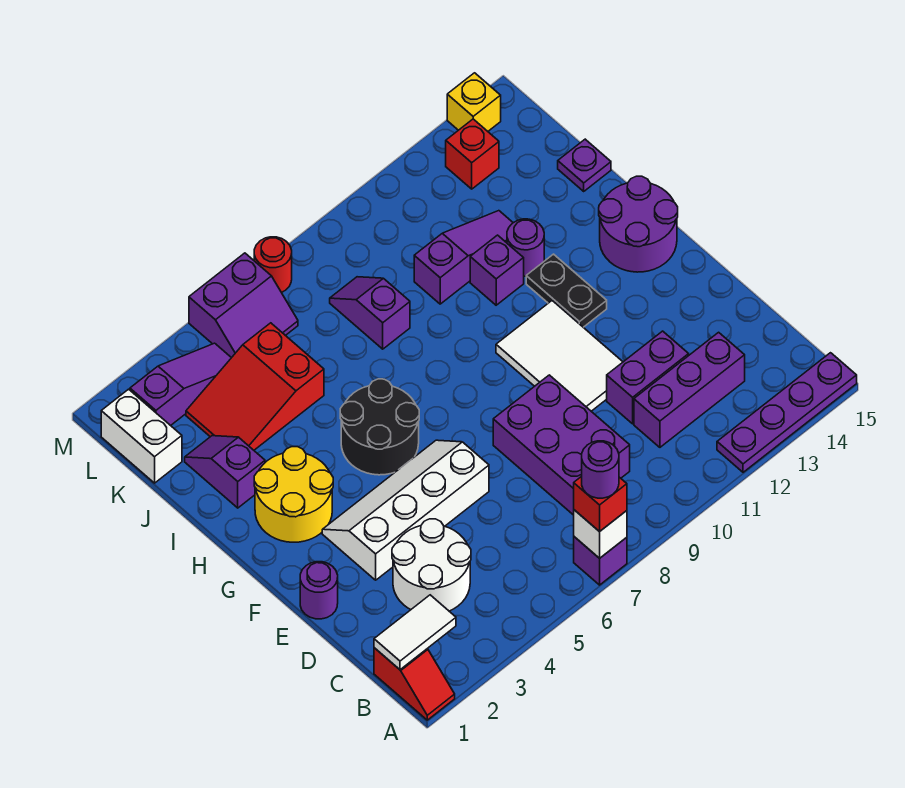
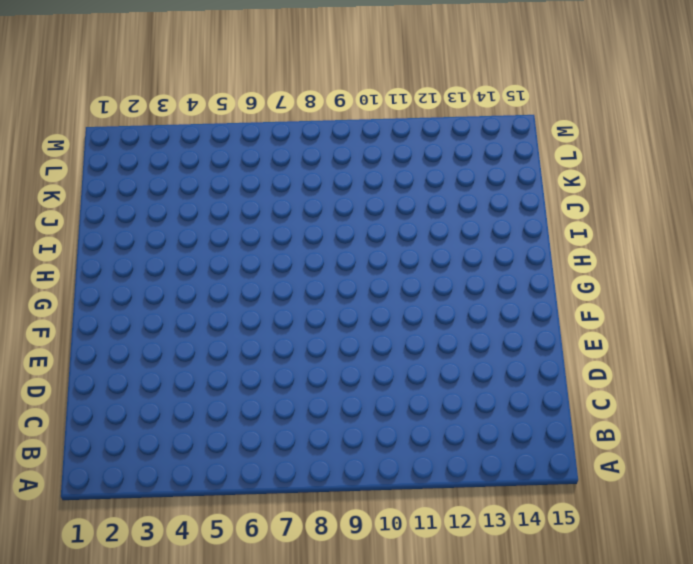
none -> red slope A1:B1 level 1 top B
none -> purple brick A7 level 1
none -> purple plate A12:A15 level 1
none -> white round brick C3:D4 level 1

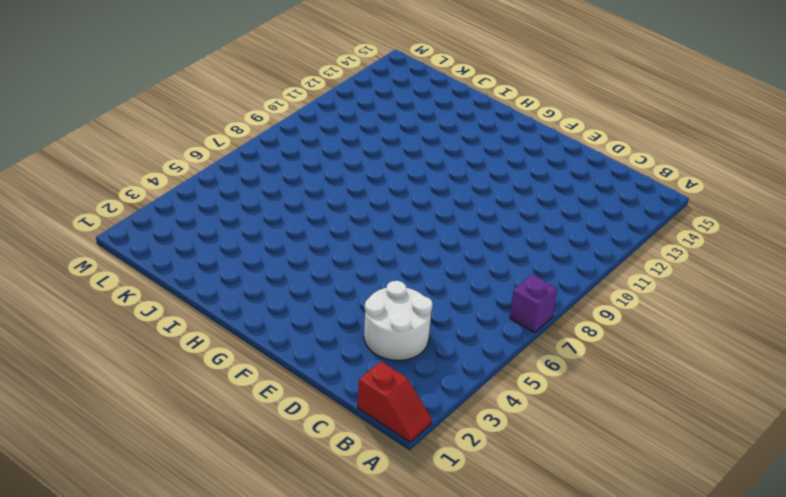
none -> purple plate A12:A15 level 1
none -> purple brick C8:E9 level 1
none -> purple brick C11:C13 level 1
none -> purple brick D11:D12 level 1

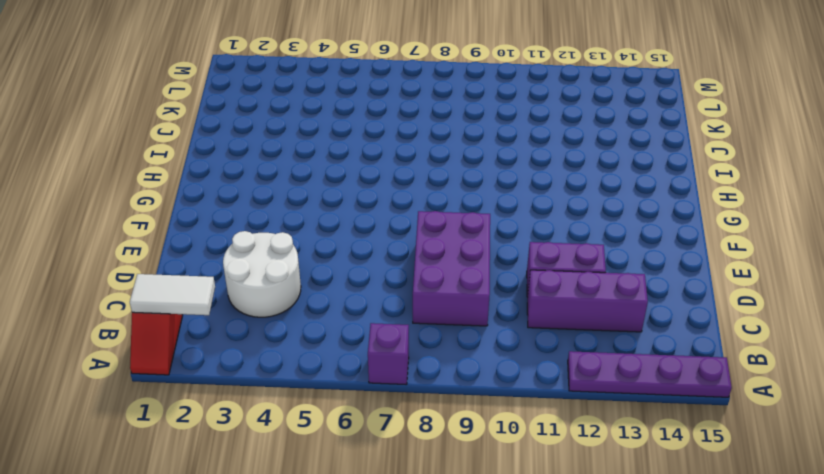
none -> purple round brick E1 level 1
none -> white slope E3:F6 level 1 top E
none -> white tile E10:G11 level 1
none -> yellow round brick G2:H3 level 1

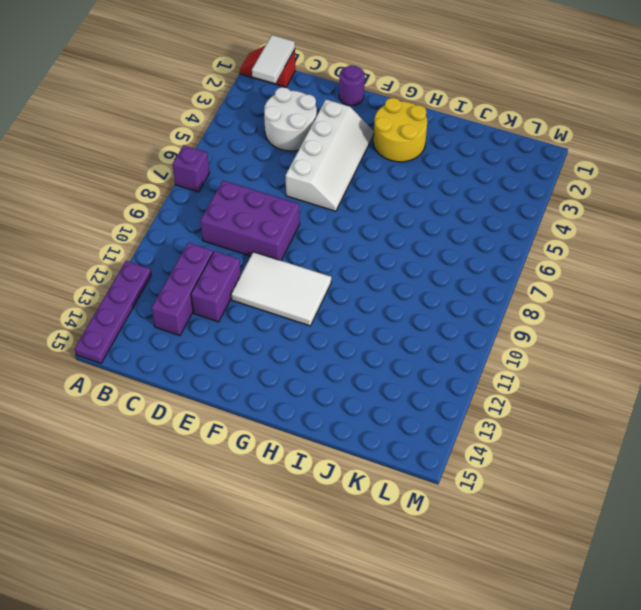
none -> black round brick G5:H6 level 1
none -> black plate G12:H12 level 1
none -> purple round brick G14:H15 level 1
none -> purple slope I2:J2 level 1 top I

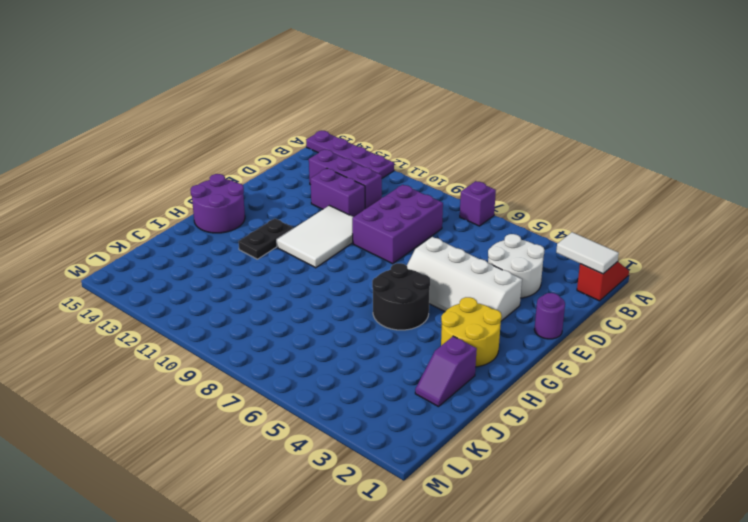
none -> purple brick I11 level 1
none -> purple round brick I12 level 1
none -> red slope J3:K5 level 1 top 5
none -> purple slope J8:K8 level 1 top J

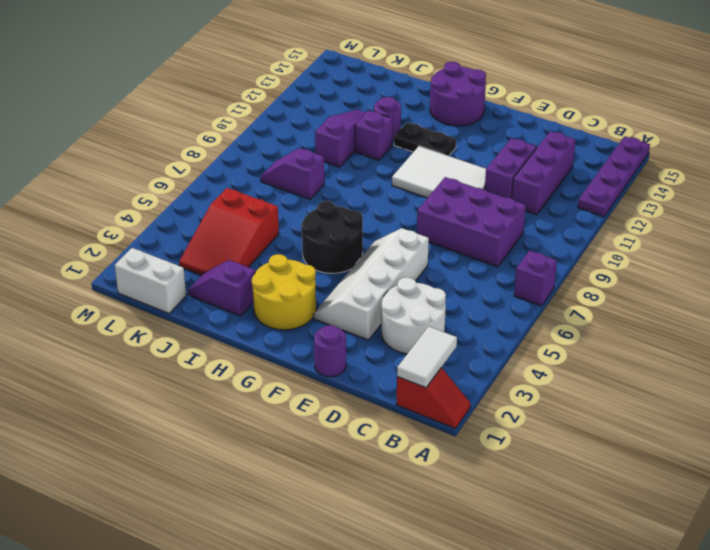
none -> purple plate J15 level 1
none -> purple slope L2:L4 level 1 top 2
none -> purple slope L5:M6 level 1 top M
none -> red brick L13 level 1

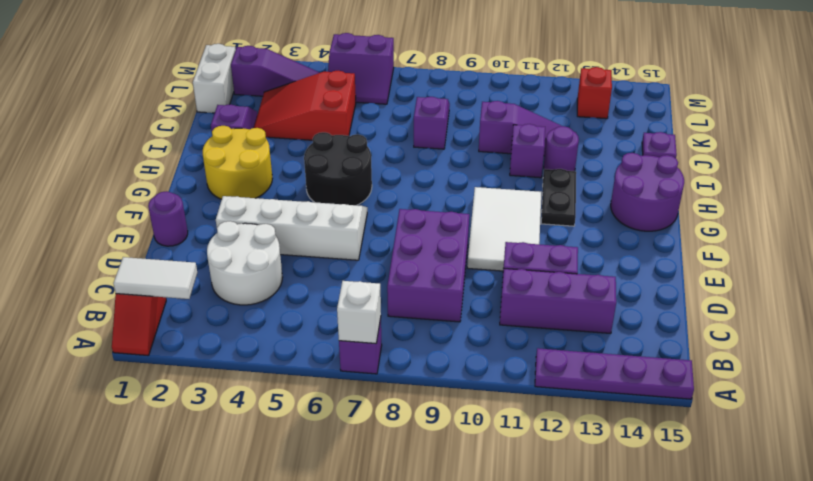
none -> red round brick M7 level 1
none -> yellow brick M14 level 1
none -> red brick A7 level 3
none -> purple round brick A7 level 4

